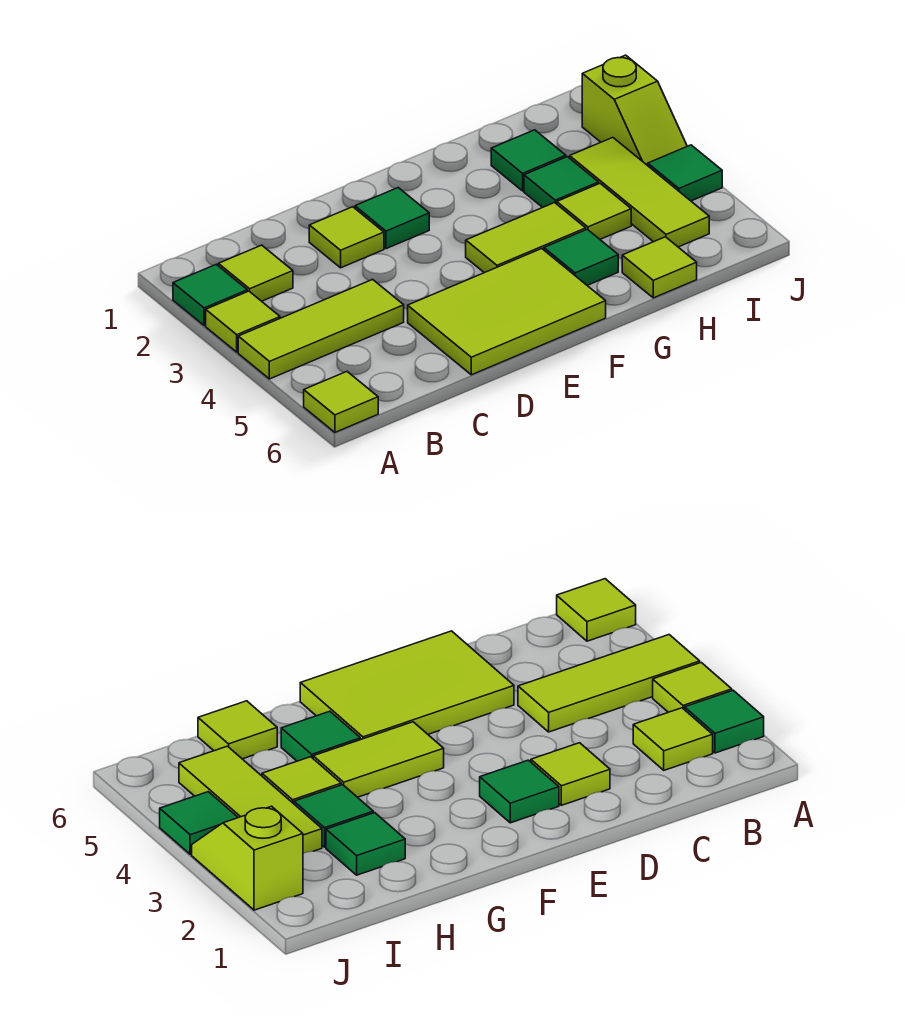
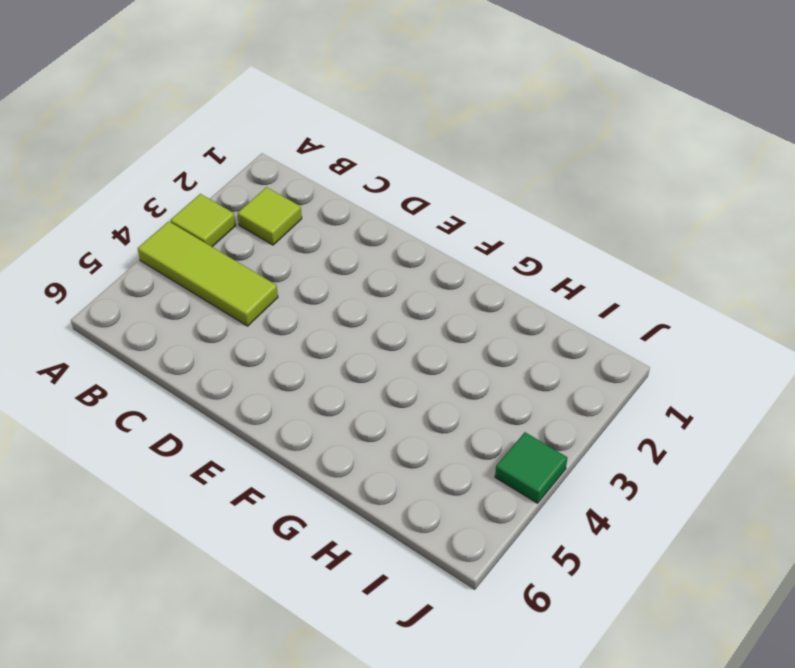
none -> green tile A2 level 1
none -> lime tile A6 level 1
none -> lime tile D2 level 1

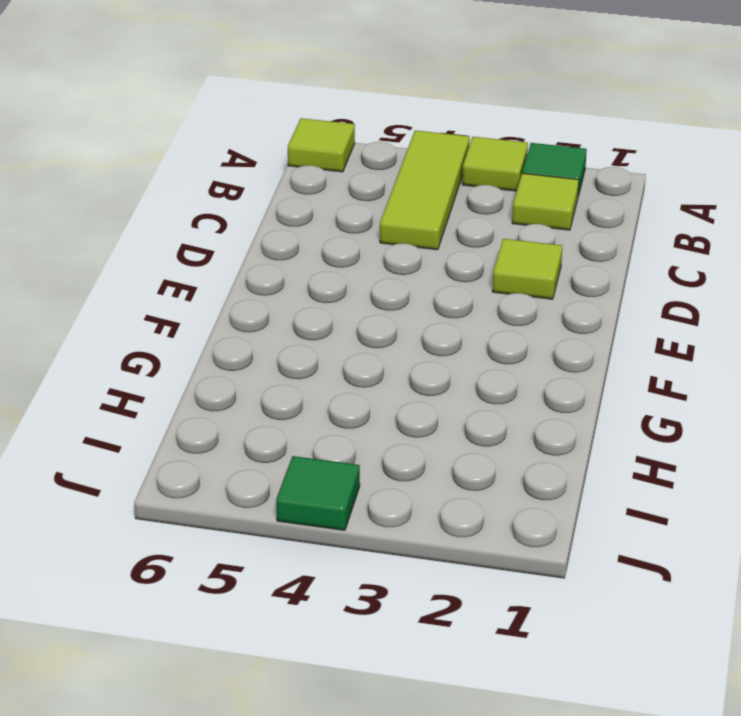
none -> lime tile D5:F6 level 1
none -> green tile E2 level 1
none -> lime tile F4:G4 level 1

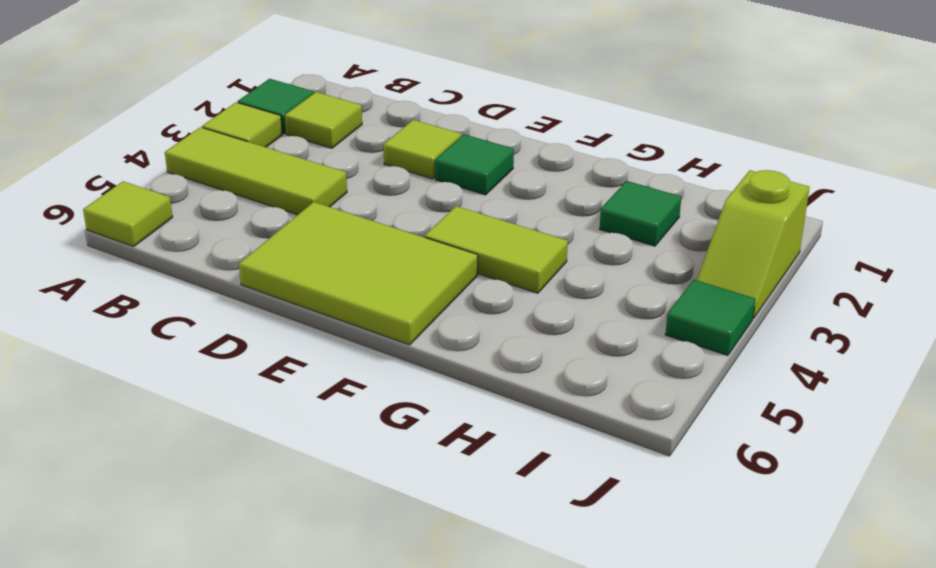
none -> green tile G5 level 1
none -> green tile H3 level 1
none -> lime tile H4 level 1

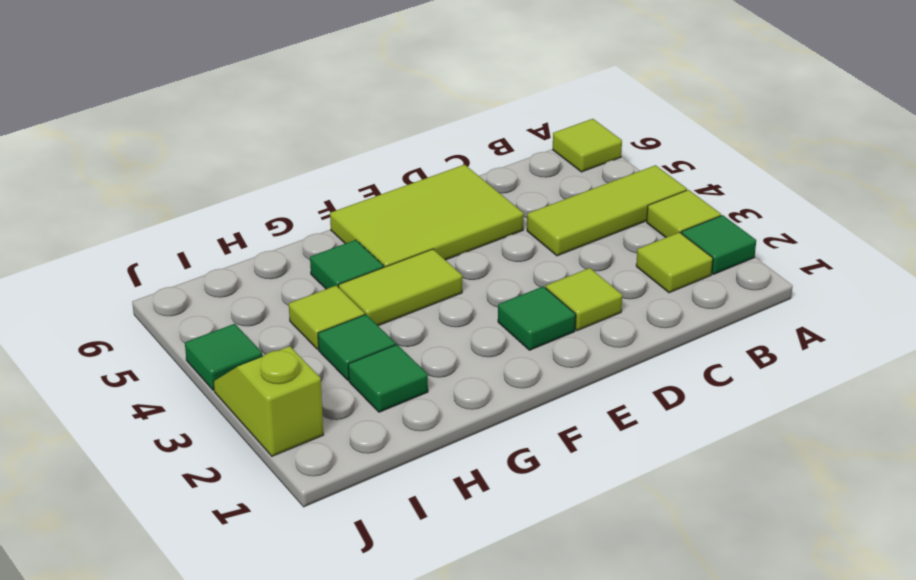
none -> lime tile H6 level 1
none -> lime tile I3:I5 level 1

